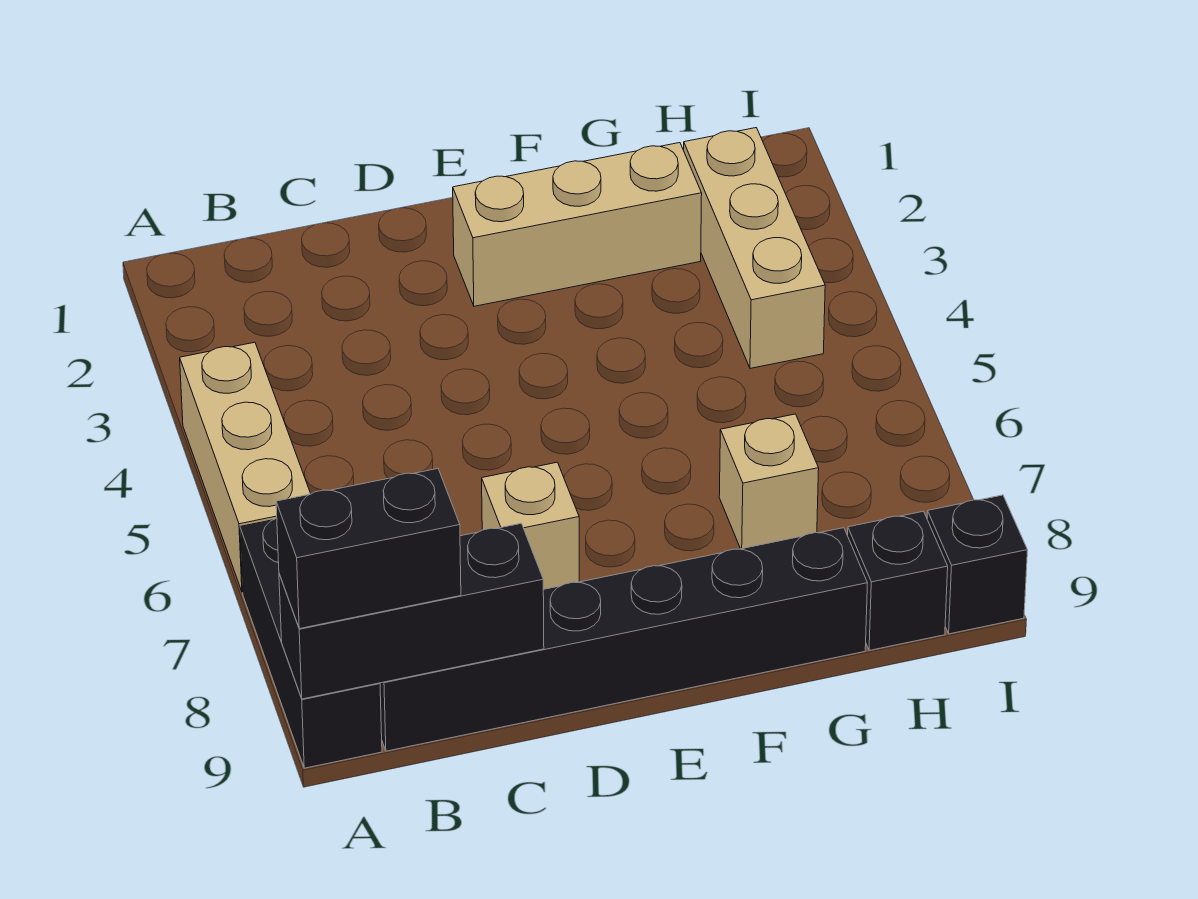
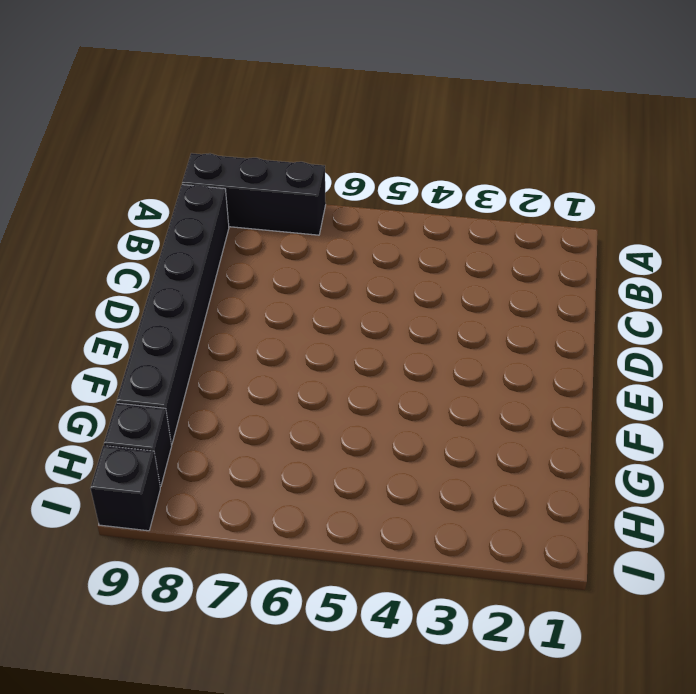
none -> tan brick A4:A6 level 1
none -> tan brick D7 level 1

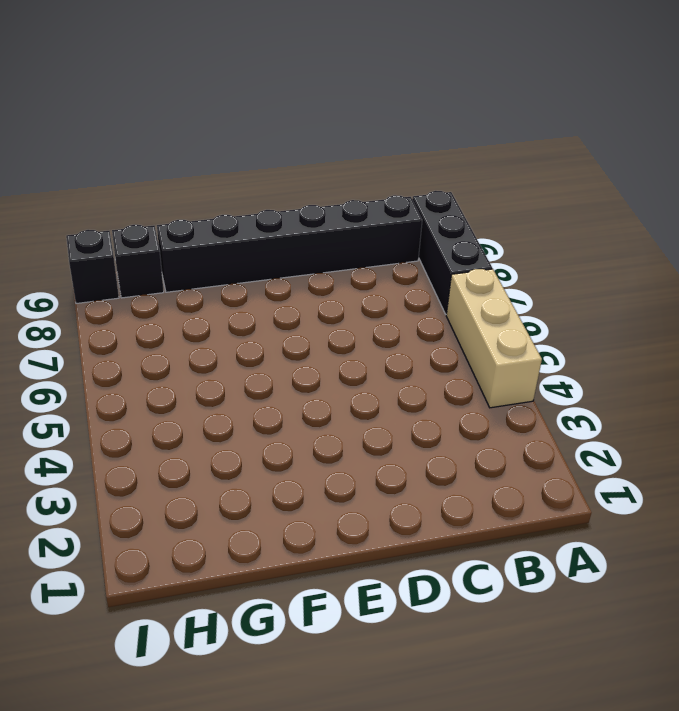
none -> tan brick D7 level 1
none -> tan brick E2:G2 level 1

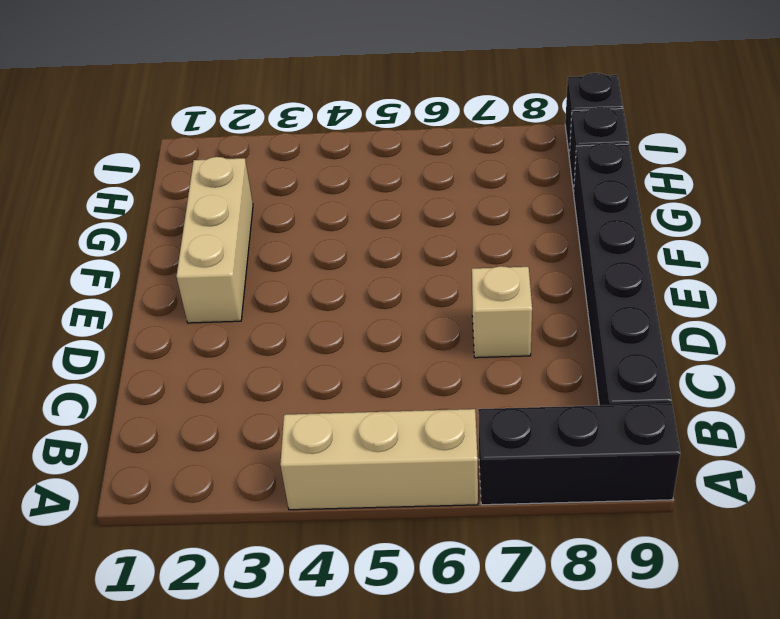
none -> tan brick G7 level 1
none -> tan brick H2:H4 level 1

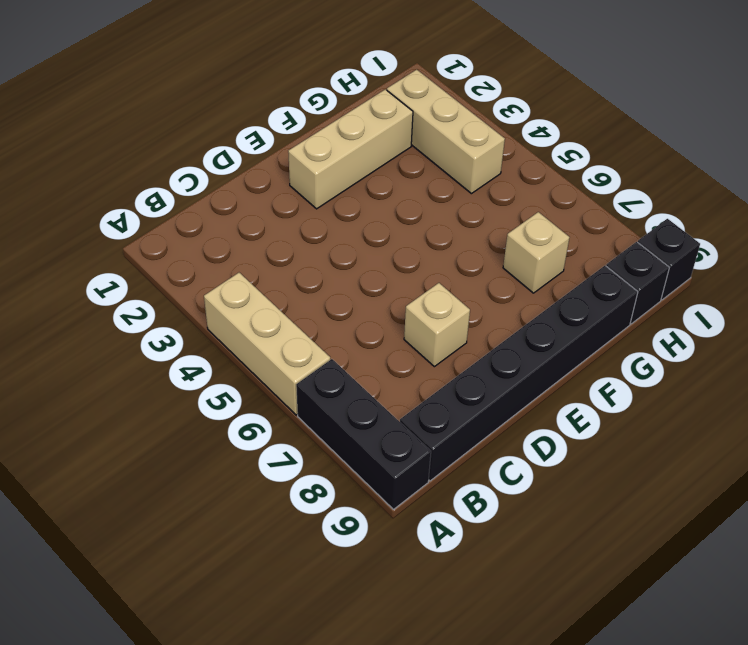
none -> black brick A9:C9 level 2
none -> black brick A9:B9 level 3

